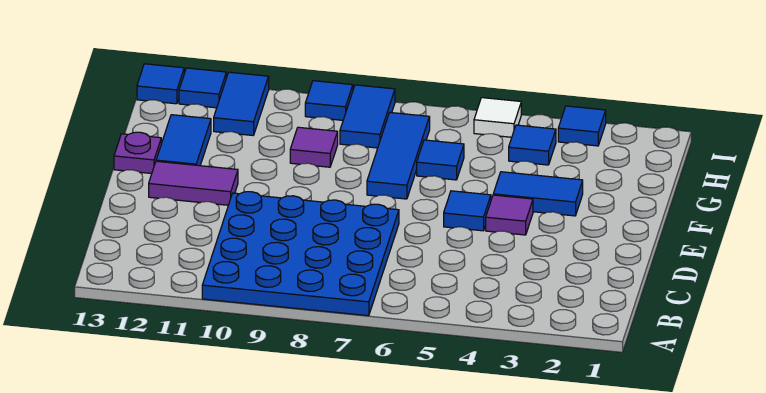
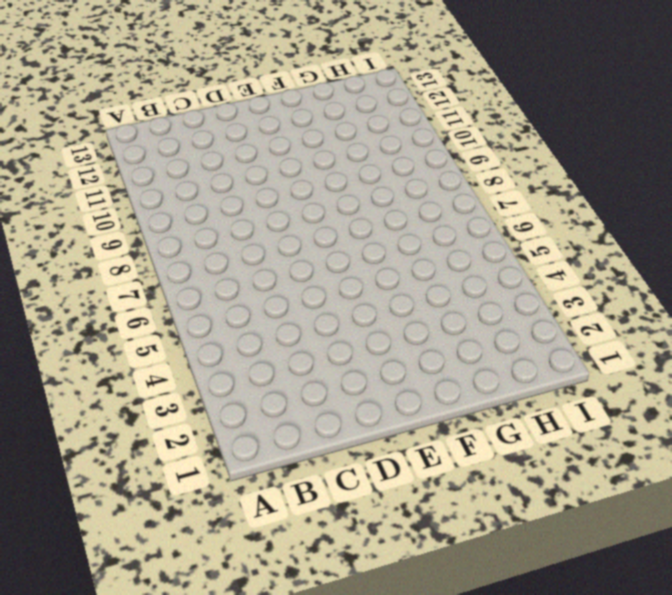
none -> blue plate A7:D10 level 1
none -> purple tile E4 level 1
none -> blue tile E5 level 1

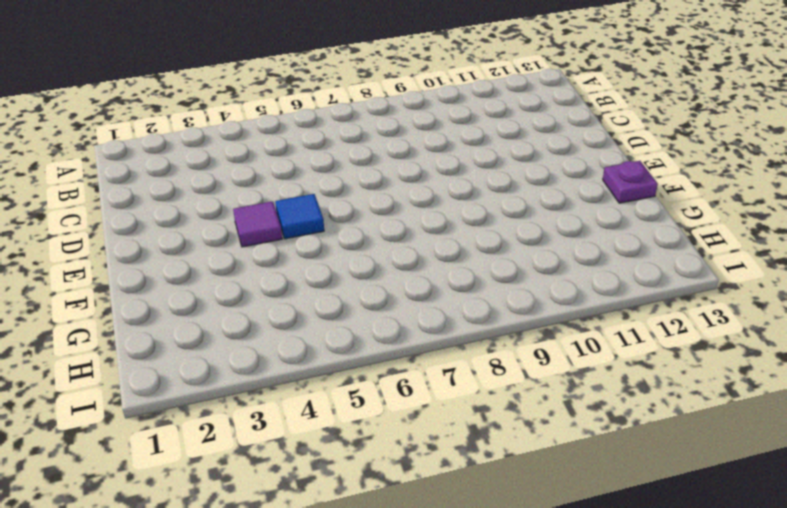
none -> blue plate A7:D10 level 1
none -> purple tile E11:E12 level 1
none -> blue tile F3:F4 level 1

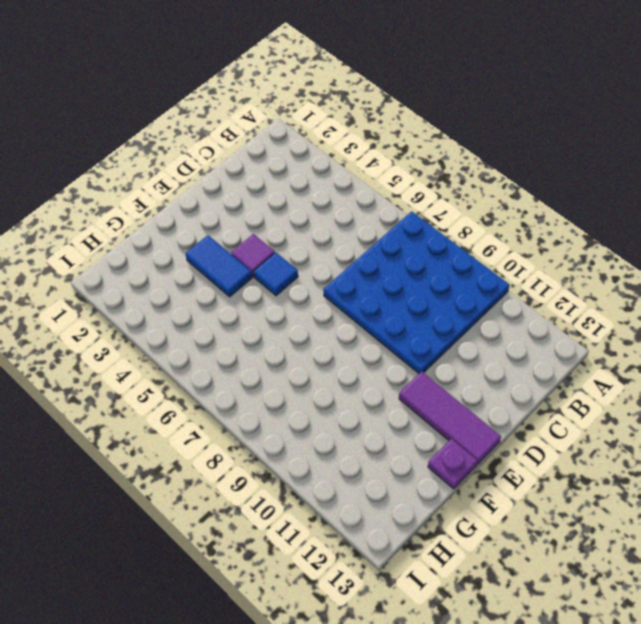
purple tile E11:E13 level 1 -> purple tile E11:E12 level 1
none -> blue tile F7:H7 level 1
none -> blue tile F12:G12 level 1
none -> blue tile G6 level 1

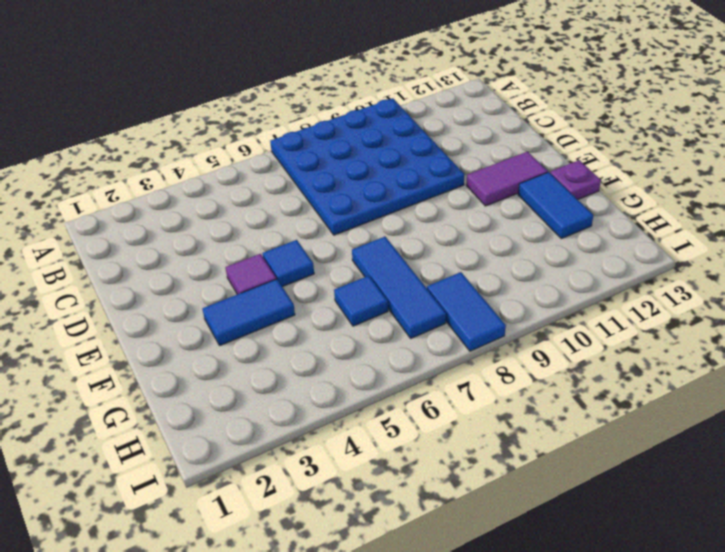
none -> purple tile G9 level 1
none -> blue tile H4 level 1
none -> blue tile H11:I11 level 1

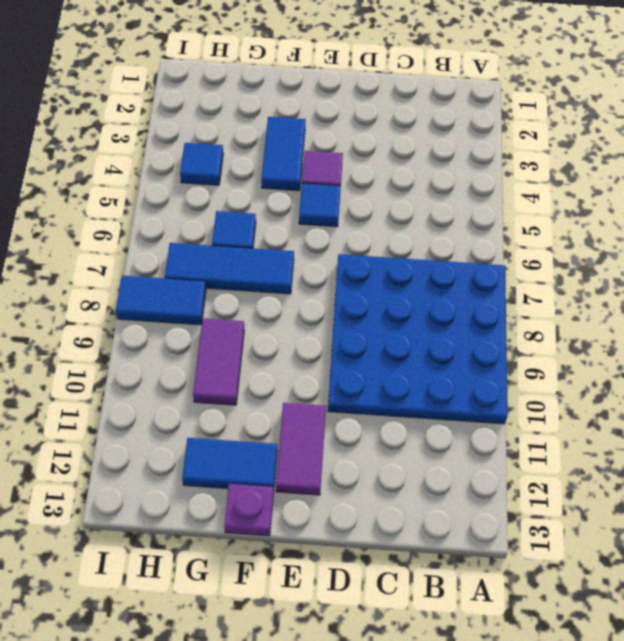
purple tile G9:G10 level 1 -> purple tile G9 level 1
none -> blue tile H11:I11 level 1
none -> blue tile I3 level 1
none -> white tile I5 level 1

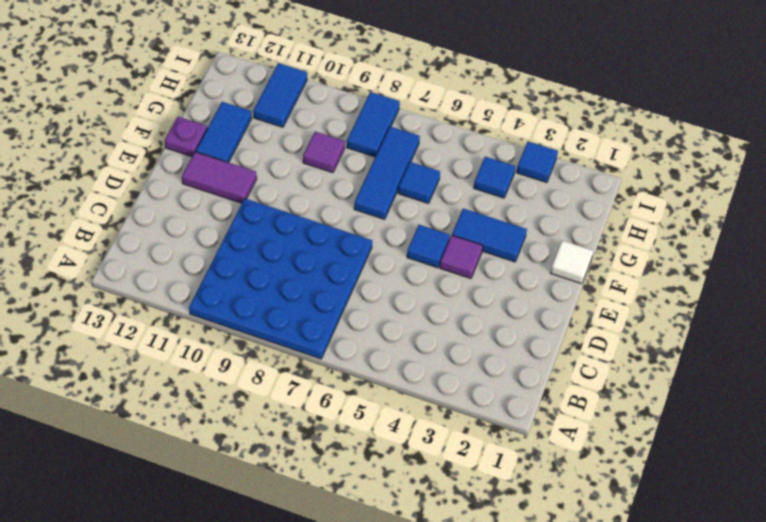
white tile F1 level 1 -> white tile I5 level 1
none -> blue tile I9 level 1
none -> blue tile I12 level 1
none -> blue tile I13 level 1

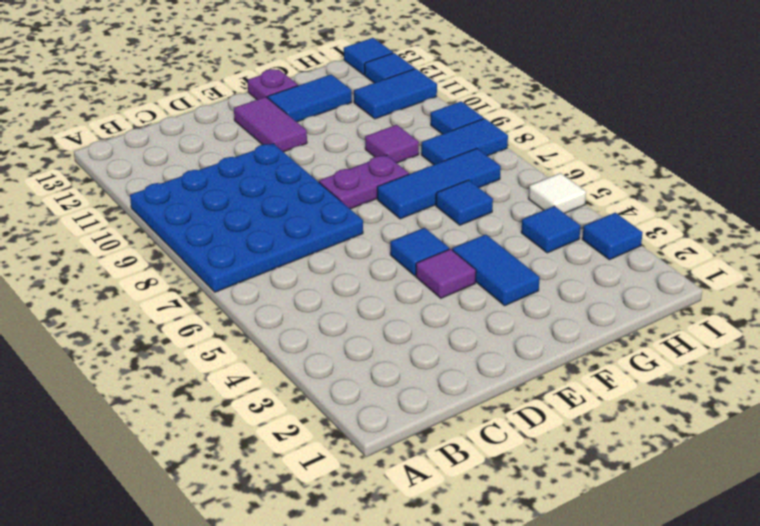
purple plate E8:F8 level 1 -> none

